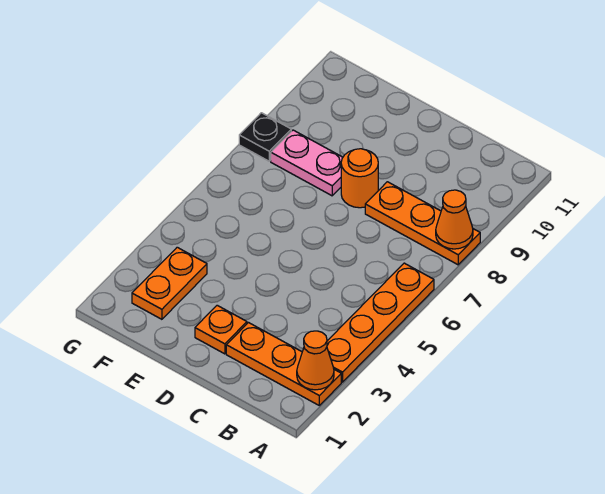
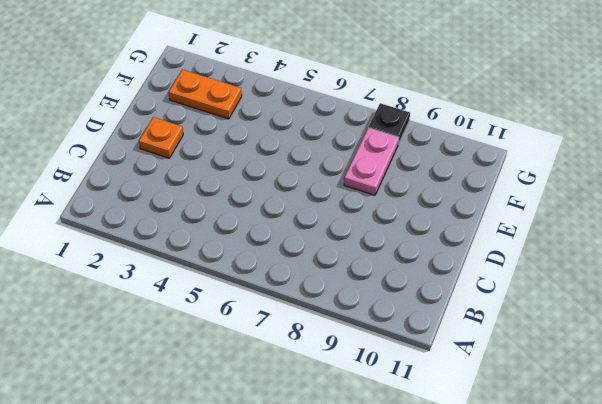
none -> orange plate A2:C2 level 1
none -> orange plate A3:A6 level 1

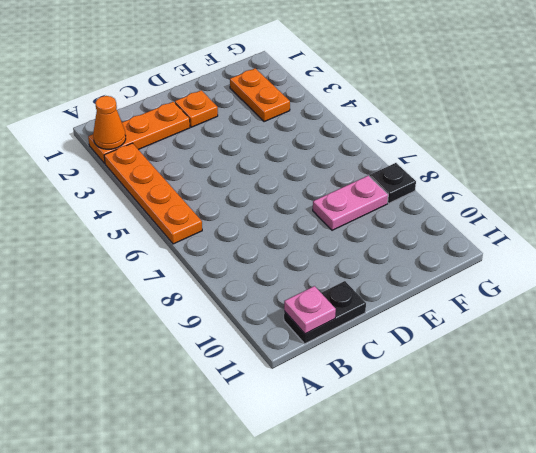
black plate B11:C11 level 1 -> none
pink plate B11 level 2 -> none
none -> orange plate A8:C8 level 1
none -> orange round brick D8 level 1

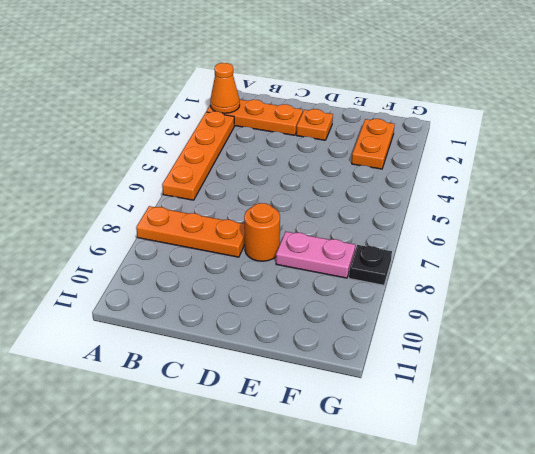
none -> orange cone A8 level 2

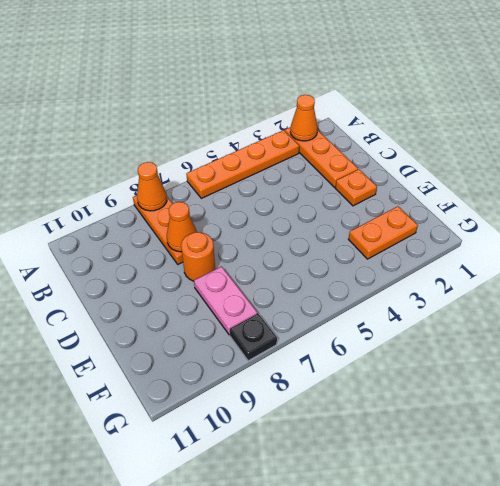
orange cone C8 level 2 -> none

